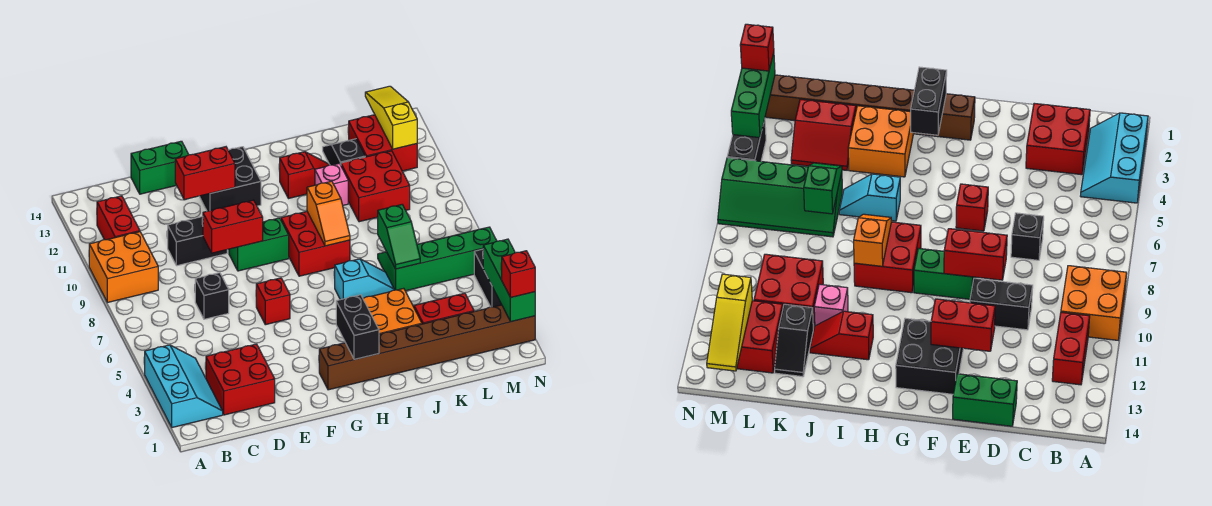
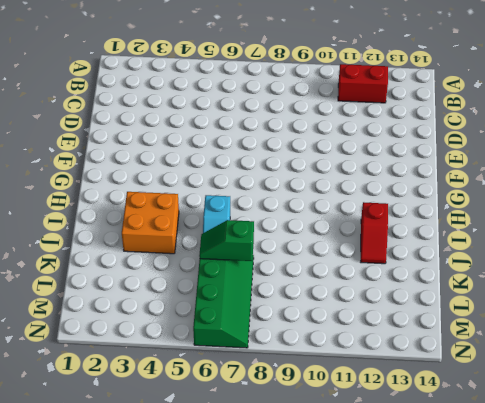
none -> cyan slope A2:B4 level 1 top A
none -> orange brick A9:B10 level 1
none -> red brick C2:D3 level 1
none -> black brick D7 level 1

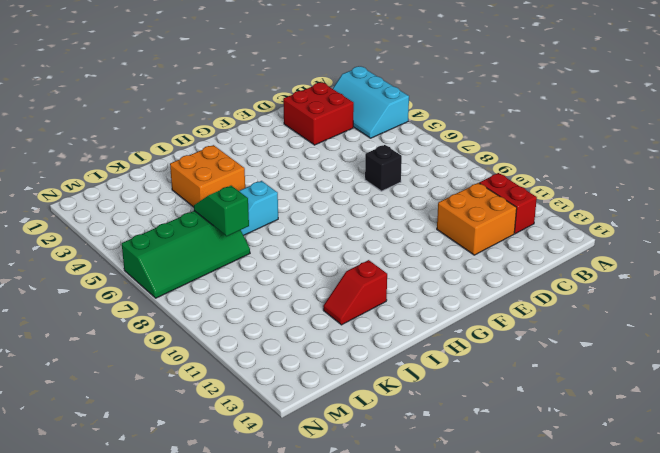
orange brick C11:D12 level 1 -> orange brick A9:B10 level 1
none -> black brick D10:E10 level 1
none -> green brick D14:E14 level 1
none -> red brick F6 level 1
none -> green brick F9:G9 level 1

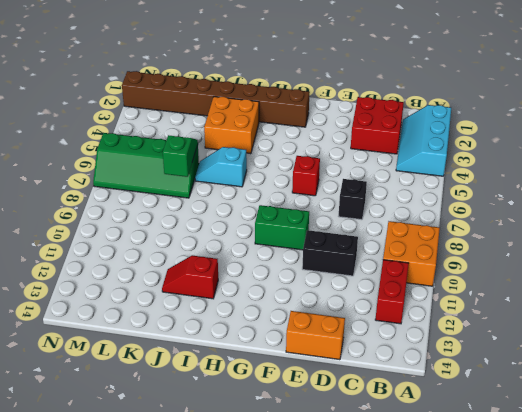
orange brick D14:E14 level 1 -> green brick D14:E14 level 1
none -> black brick F12:G13 level 1
none -> red brick H8:I9 level 1
none -> pink brick J11 level 1
none -> red slope K3:L4 level 1 top 3

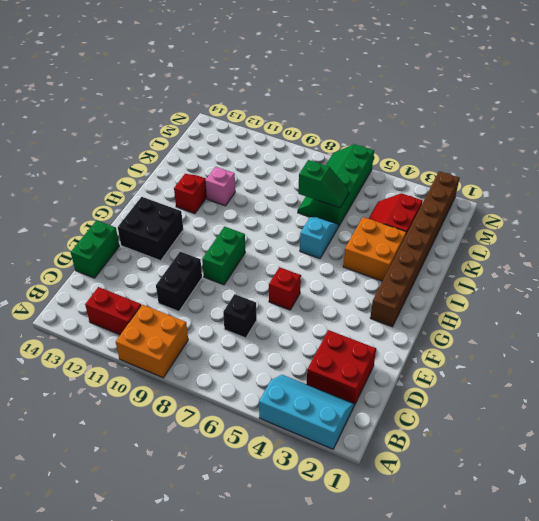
none -> red brick H8:I9 level 1
none -> red brick K10:L11 level 1
none -> black slope K12:K13 level 1 top 12
none -> red brick L12:M13 level 1

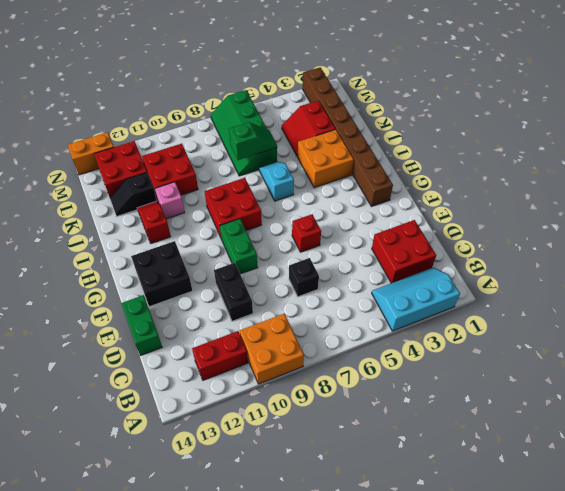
orange brick N13:N14 level 1 -> none
none -> black brick N4:N5 level 1
none -> red brick E9:F9 level 2
none -> red brick E12:F12 level 2
none -> black brick H2:H3 level 2

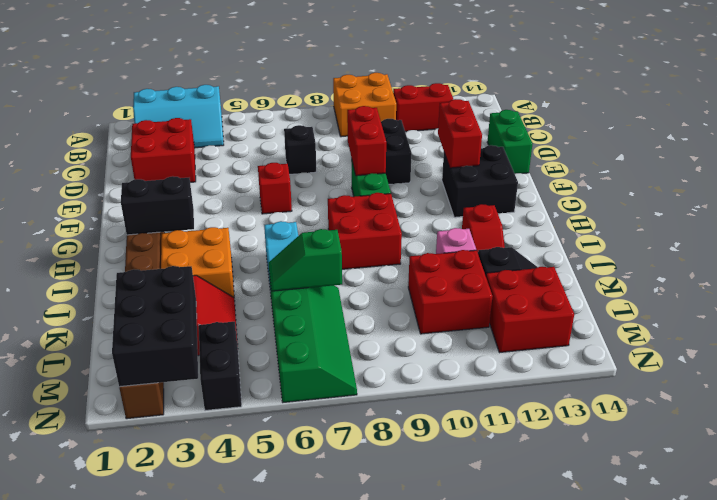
black brick L2:N3 level 2 -> green brick N2:N4 level 2
black brick M4:N4 level 1 -> black brick N4:N5 level 1
none -> orange slope I8:I9 level 2 top 9
none -> yellow slope M12:M14 level 2 top 12
none -> red brick N2 level 3

